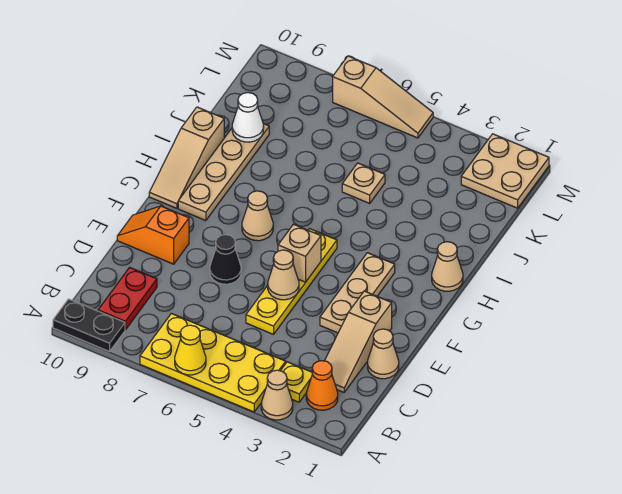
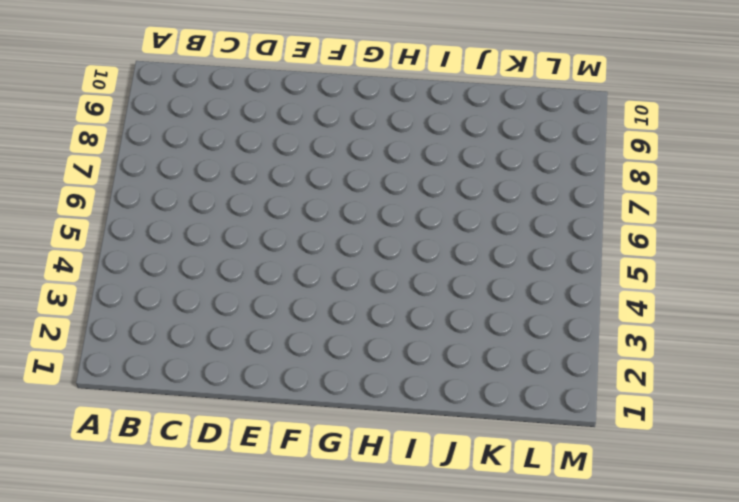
none -> tan cone A3 level 1
none -> yellow plate A4:B7 level 1
none -> black plate A9:A10 level 1

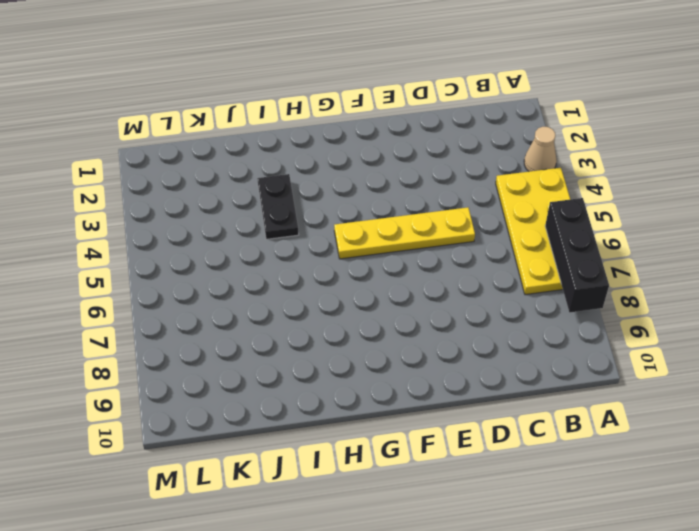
black brick A6:A8 level 2 -> yellow cone A6 level 2
black plate I3:I4 level 1 -> black plate A9:A10 level 1
none -> orange cone B2 level 1
none -> yellow plate B3 level 1
none -> red plate B9:C9 level 1

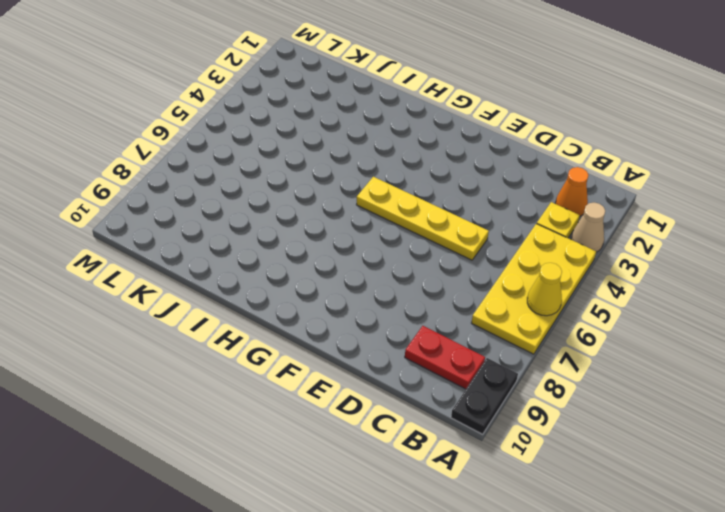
none -> tan slope C2:E2 level 1 top E
none -> tan cone D1 level 1
none -> tan plate E3:G3 level 1

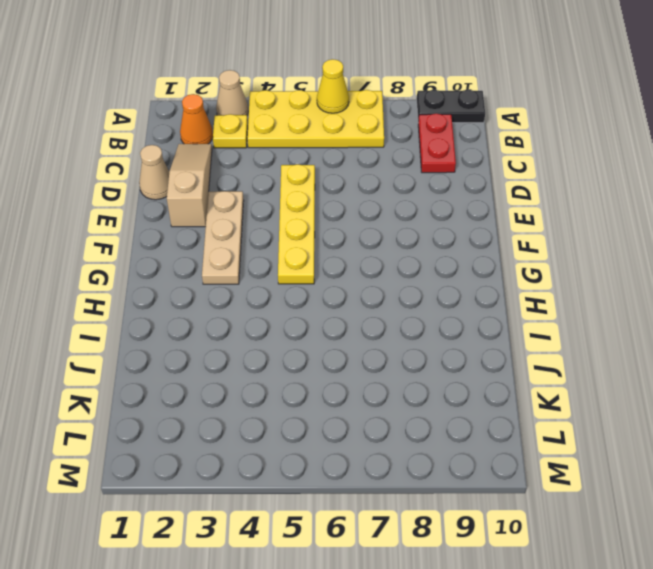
none -> black cone E7 level 1
none -> orange slope E9:E10 level 1 top 9
none -> tan cone G7 level 1

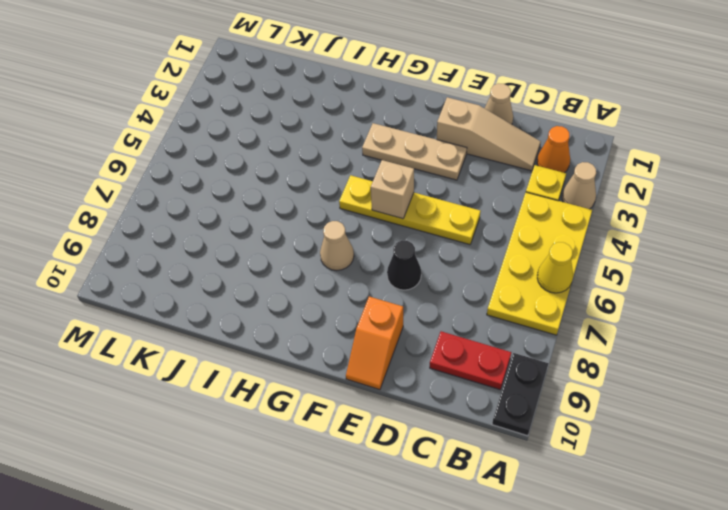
none -> tan plate G9:J9 level 1
none -> tan slope G10:I10 level 1 top I
none -> tan cone H1 level 1

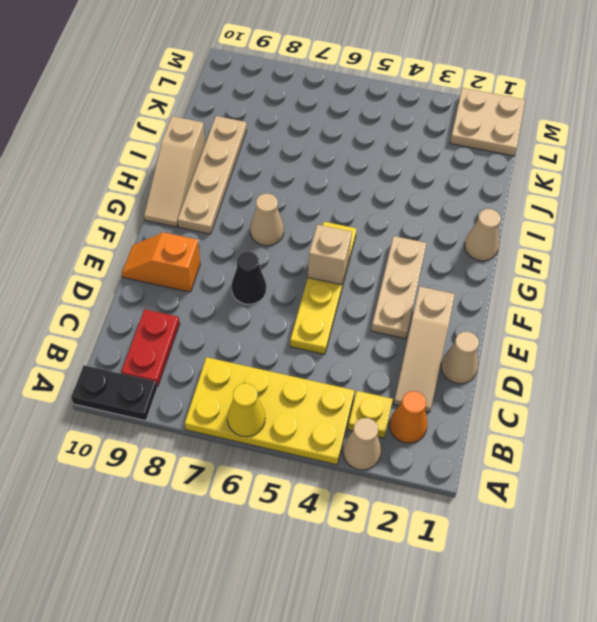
none -> tan plate J5 level 1
none -> tan slope M5:M7 level 1 top 7
none -> tan cone E5 level 2

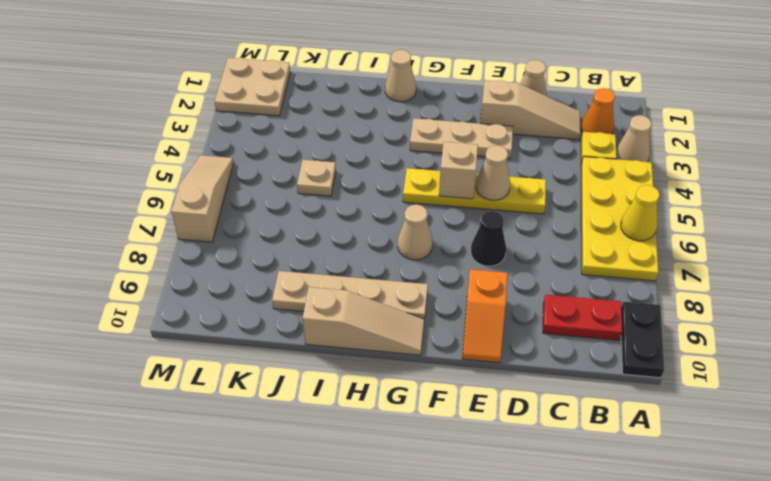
none -> white cone J9 level 2

